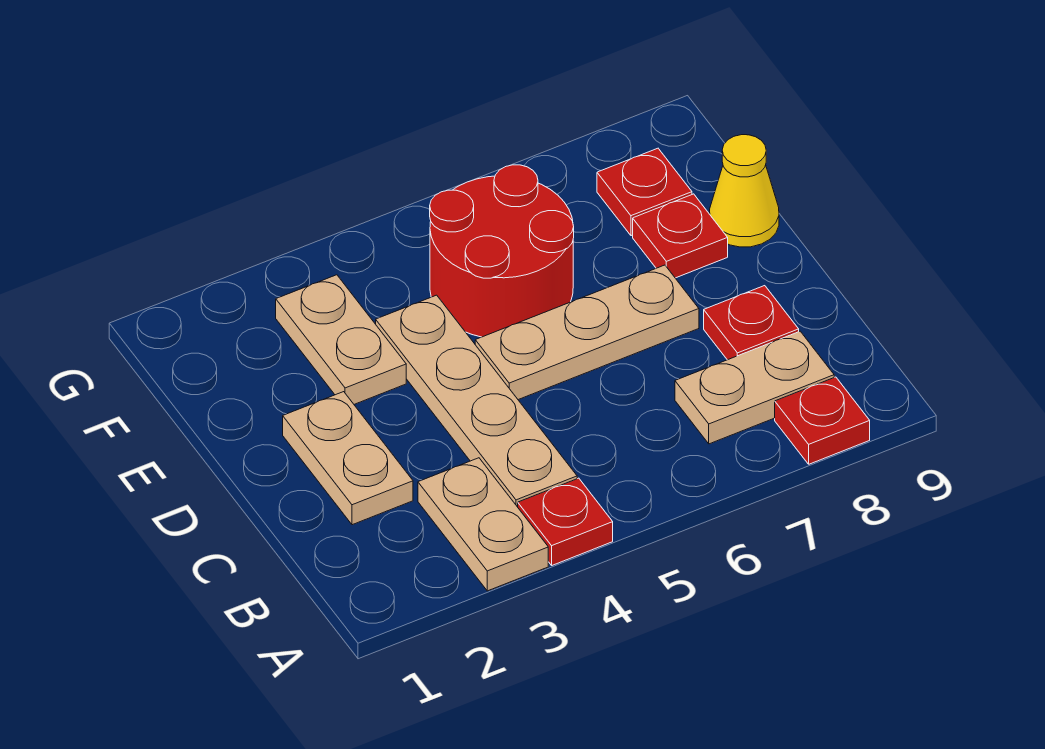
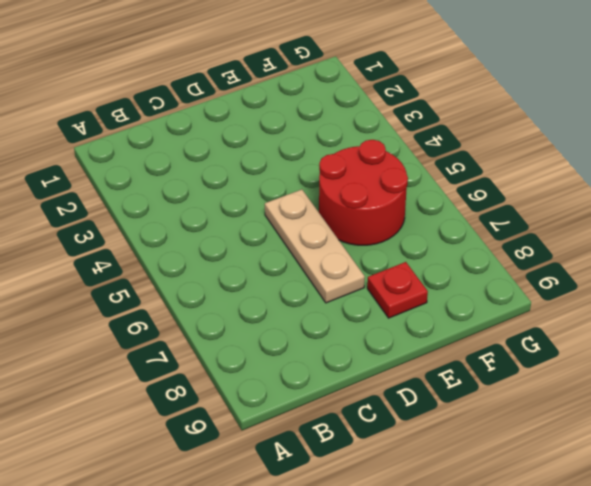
none -> tan plate A3:B3 level 1
none -> red plate A4 level 1
none -> red plate A8 level 1

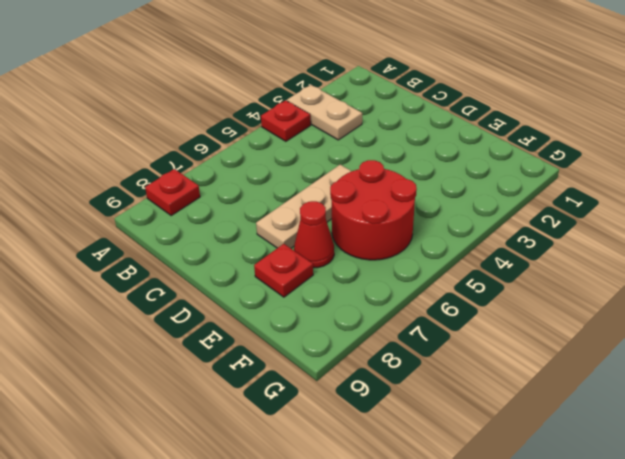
red cone E7 level 1 -> none
none -> tan plate B4:E4 level 1
none -> tan plate B7:B8 level 1
none -> tan plate C2:D2 level 1

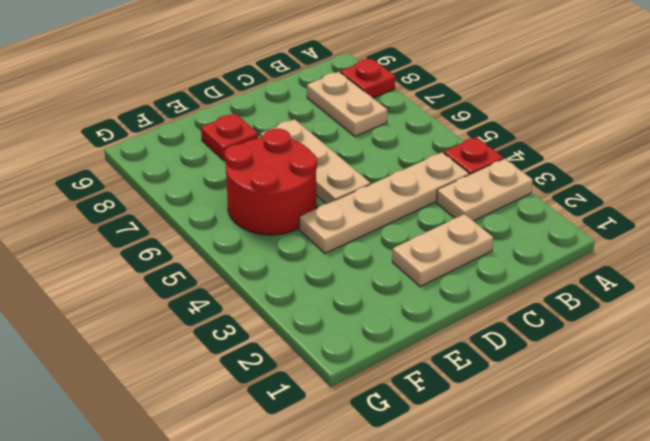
none -> red plate C8 level 1
none -> tan plate E3:F3 level 1
none -> yellow cone E9 level 1

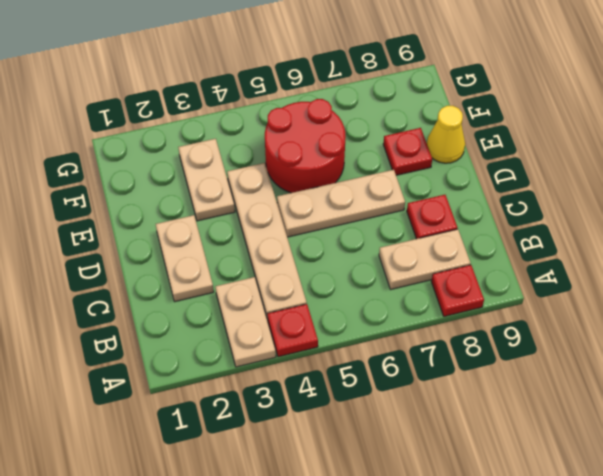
none -> red plate F8 level 1

